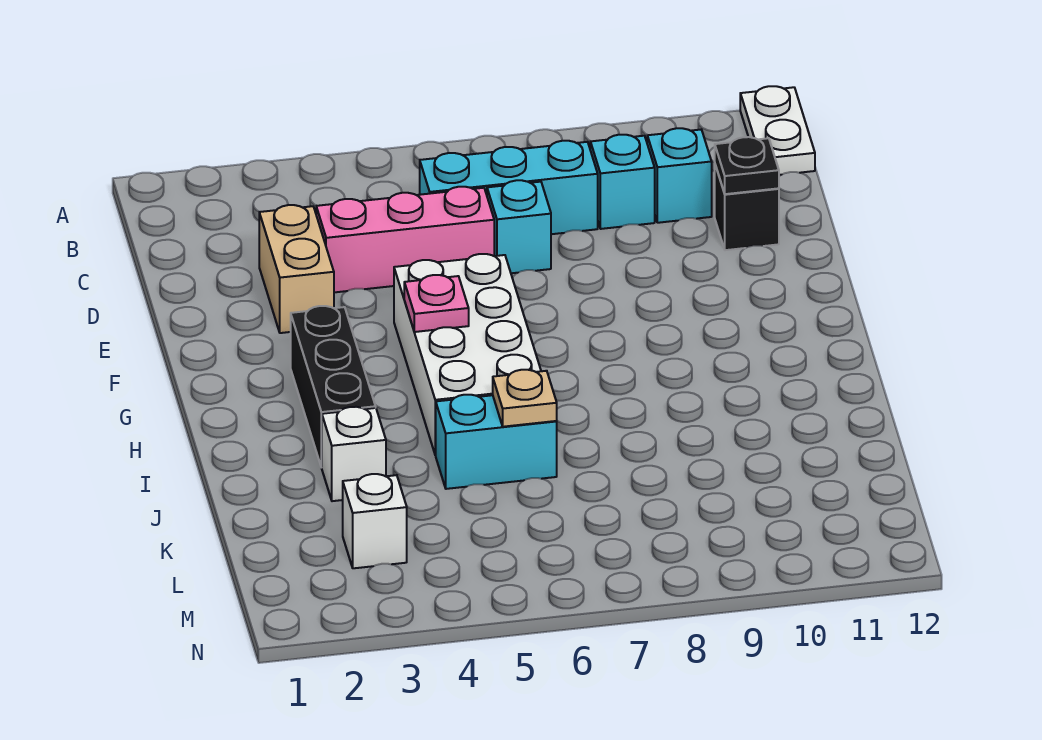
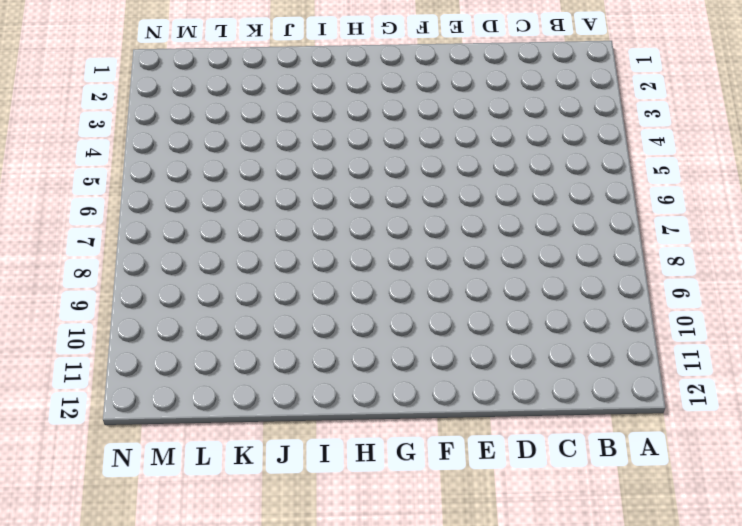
none -> white plate A12:B12 level 1
none -> cyan brick C6:C8 level 1
none -> cyan brick C9 level 1

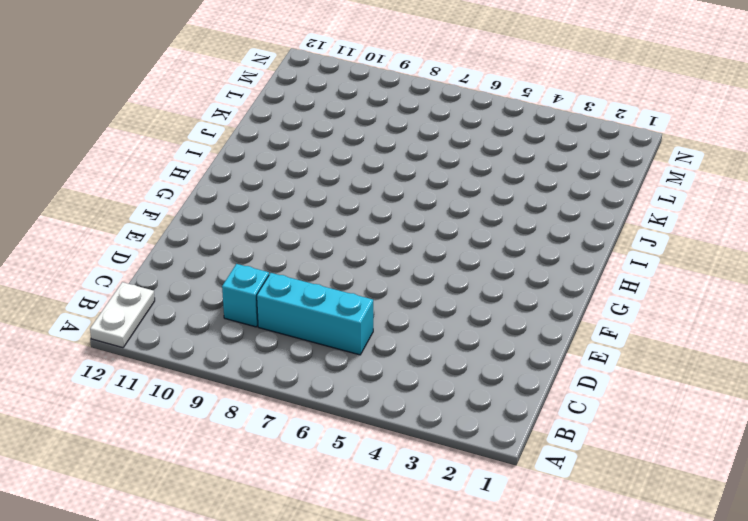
none -> cyan brick C10 level 1
none -> tan brick D3:E3 level 1
none -> pink brick D4:D6 level 1

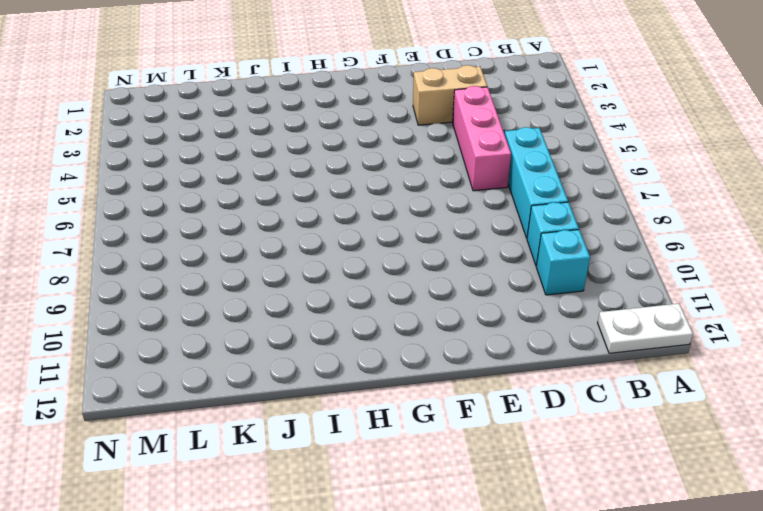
none -> cyan brick D7 level 1
none -> black brick D11 level 1
none -> white brick F5:I6 level 1

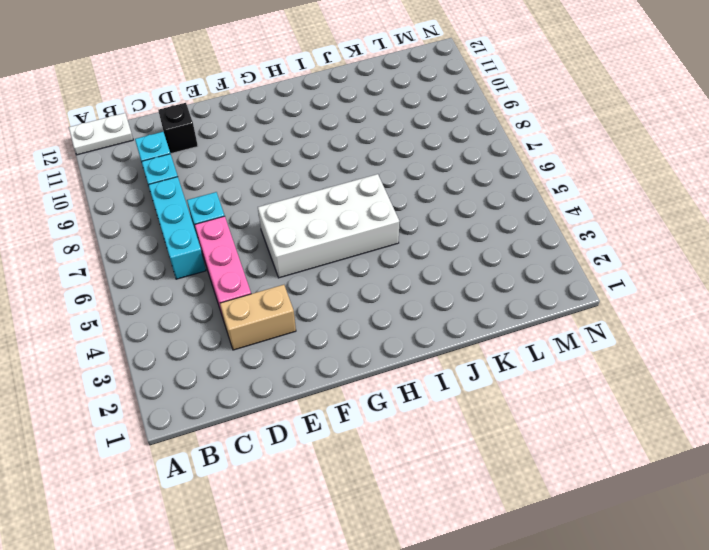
none -> black brick G3:I3 level 1
none -> white brick J3 level 1
none -> cyan brick J5:J6 level 1

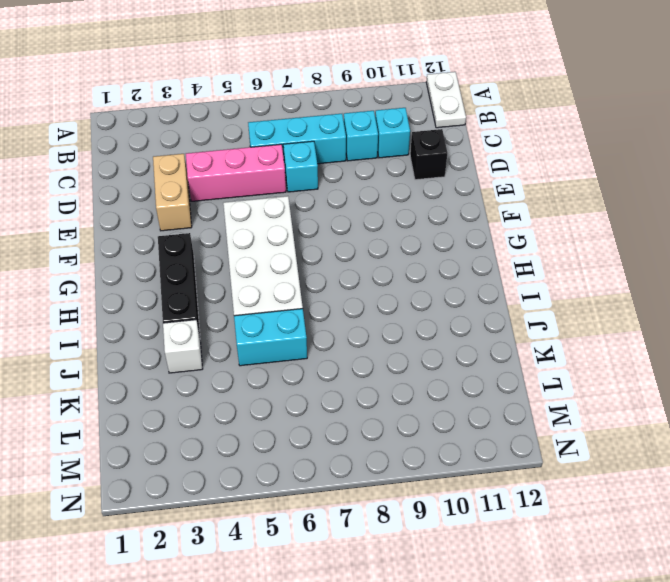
none -> white brick L3 level 1
none -> black plate D11 level 2
none -> pink plate G5 level 2

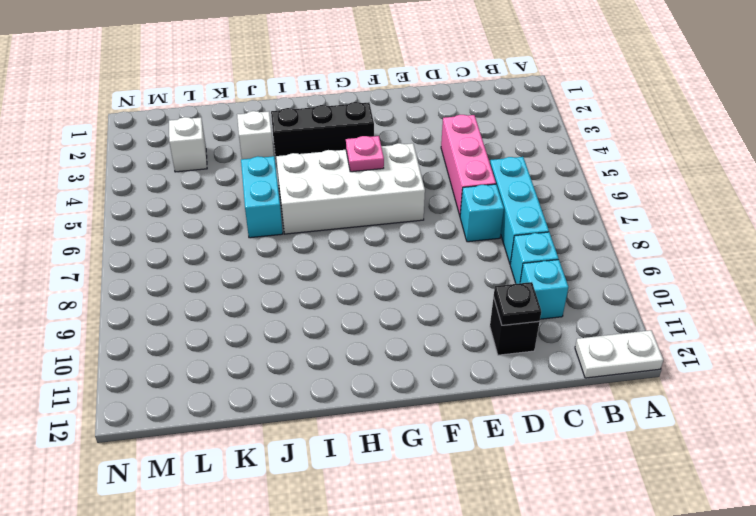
none -> tan brick D3:E3 level 1
none -> tan plate J6 level 2

